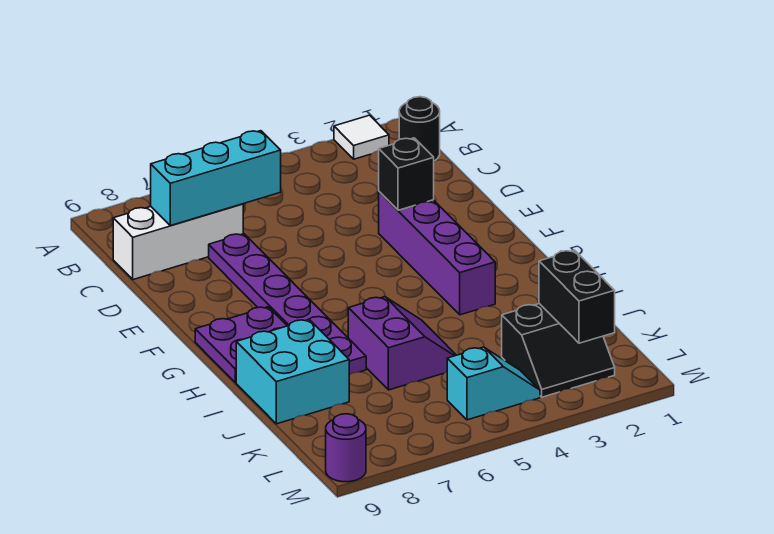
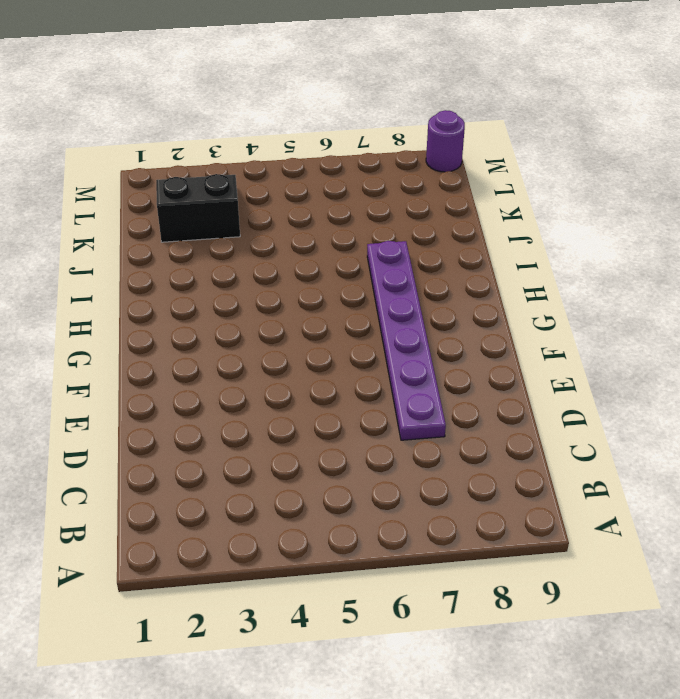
none -> white tile A2 level 1
none -> black round brick B1 level 1
none -> white brick C7:C9 level 1

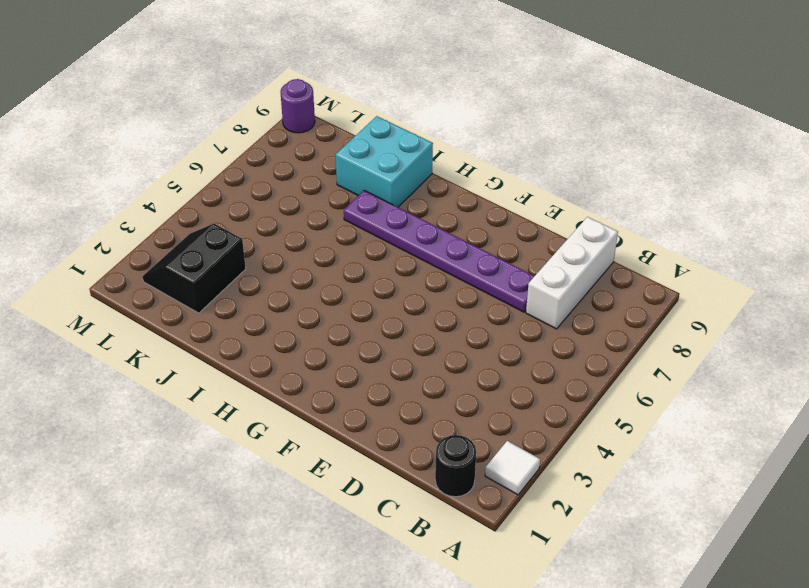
none -> purple brick E3:H3 level 1
none -> purple plate G8:H9 level 1
none -> purple slope I5:J6 level 1 top 6

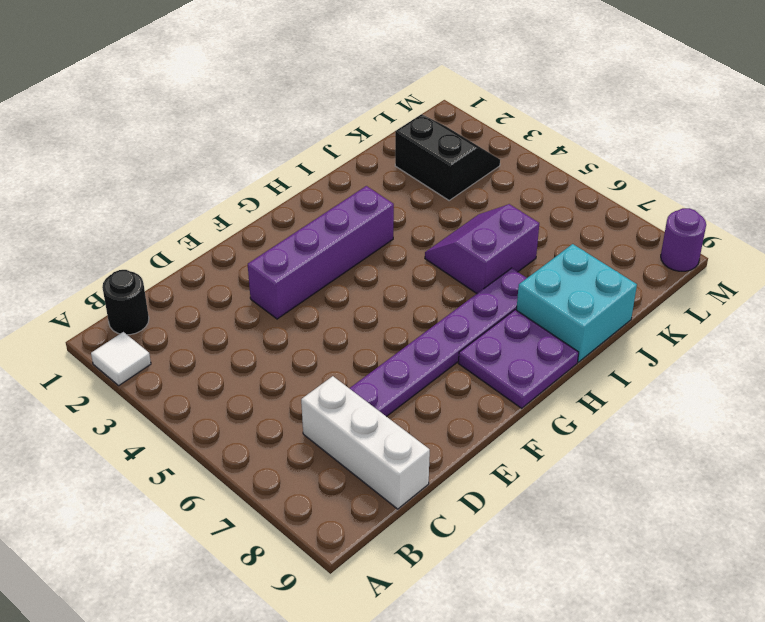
none -> cyan slope L4:L5 level 1 top 5
none -> cyan brick C6:C8 level 2
none -> black brick E3 level 2

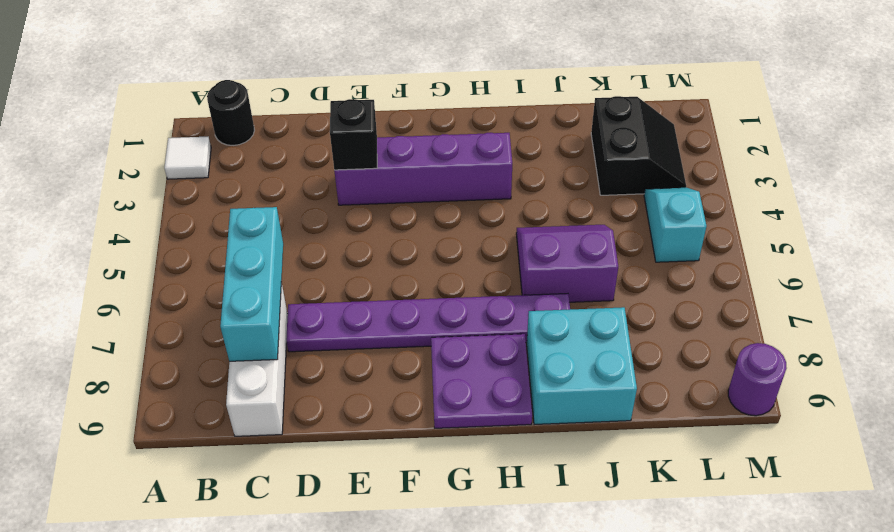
none -> black brick K2:L2 level 2

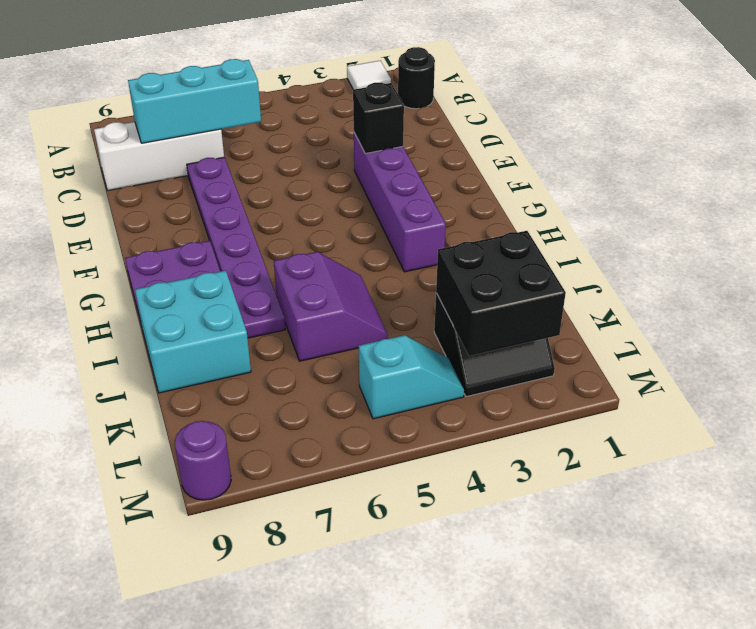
black brick K2:L3 level 2 -> black brick K2:L2 level 2

